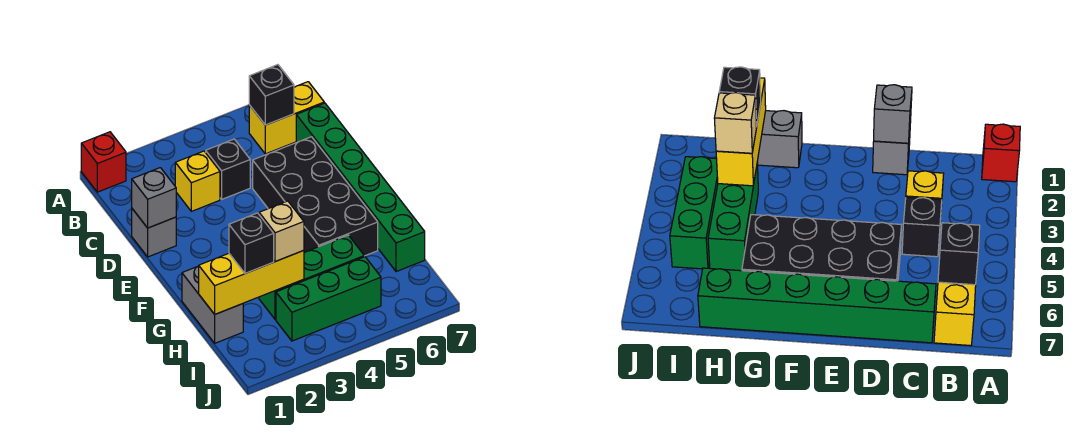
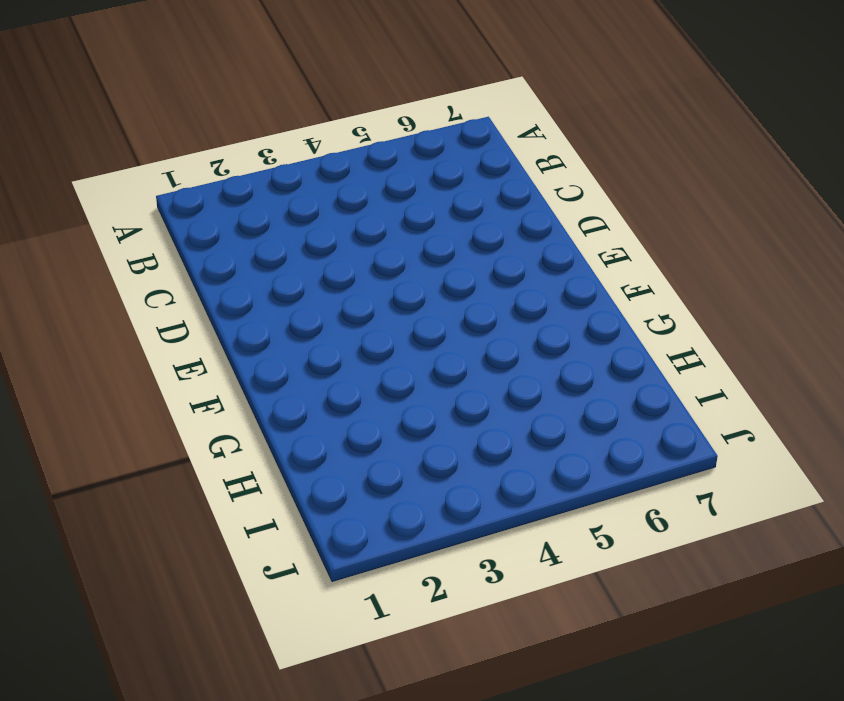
none -> red brick A1 level 1
none -> yellow brick B6:B7 level 1
none -> yellow brick C3 level 1

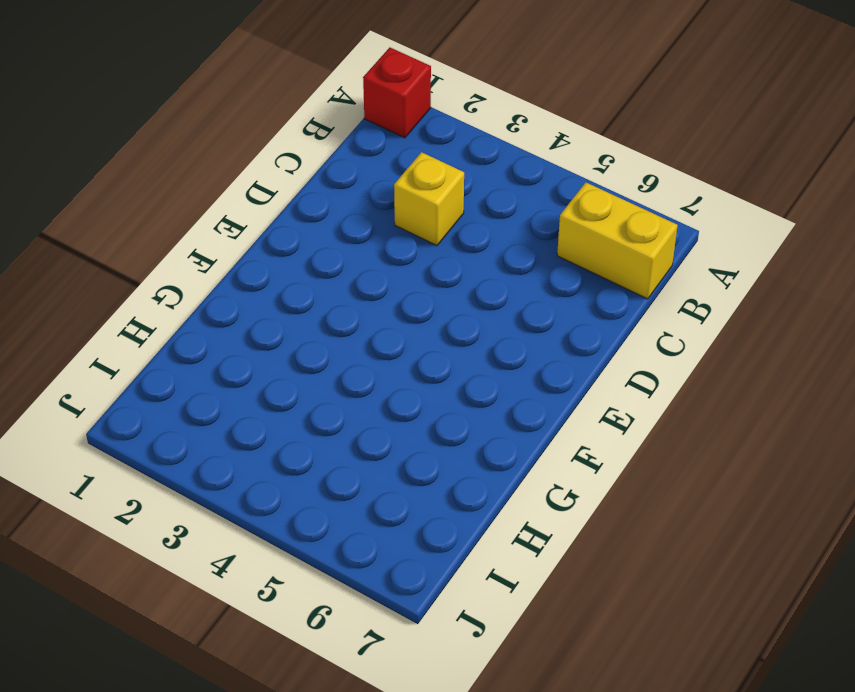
none -> black brick C4 level 1
none -> green brick C7:H7 level 1
none -> grey brick D1 level 1

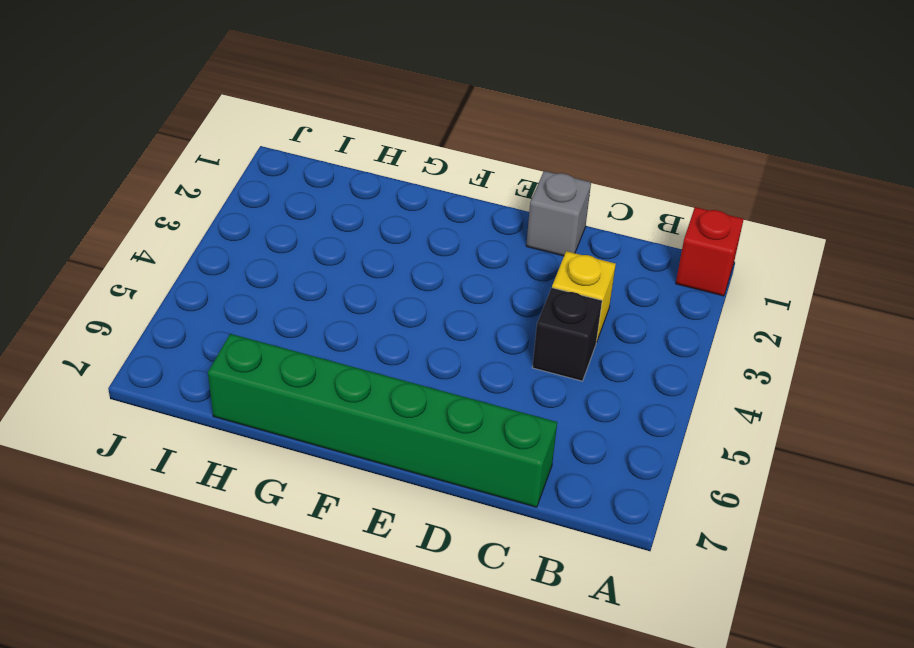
none -> yellow brick B6:B7 level 1
none -> black brick D5:G6 level 1
none -> grey brick G1:H1 level 1

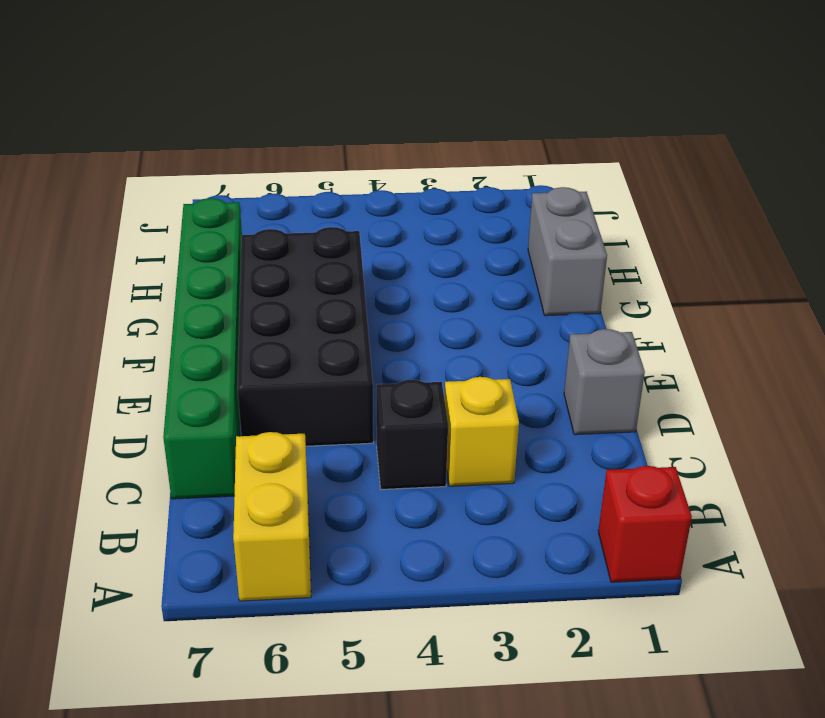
yellow brick A6:B6 level 1 -> yellow brick B6:B7 level 1
none -> green brick H3:H5 level 1
none -> green brick I3:I5 level 1
none -> black brick B6 level 2

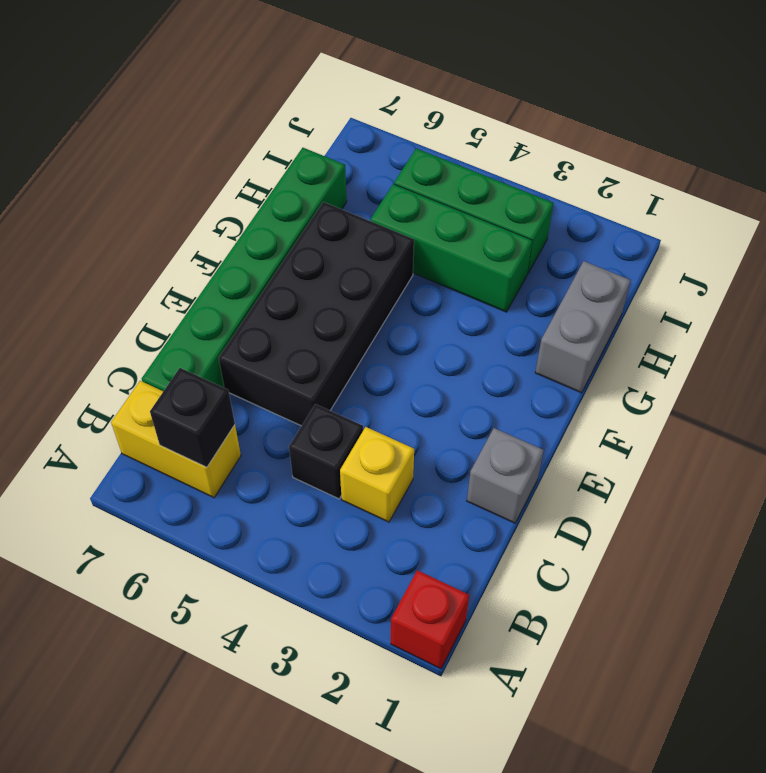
none -> grey brick D1 level 2
none -> yellow brick H1:H3 level 2
none -> black brick H2 level 3

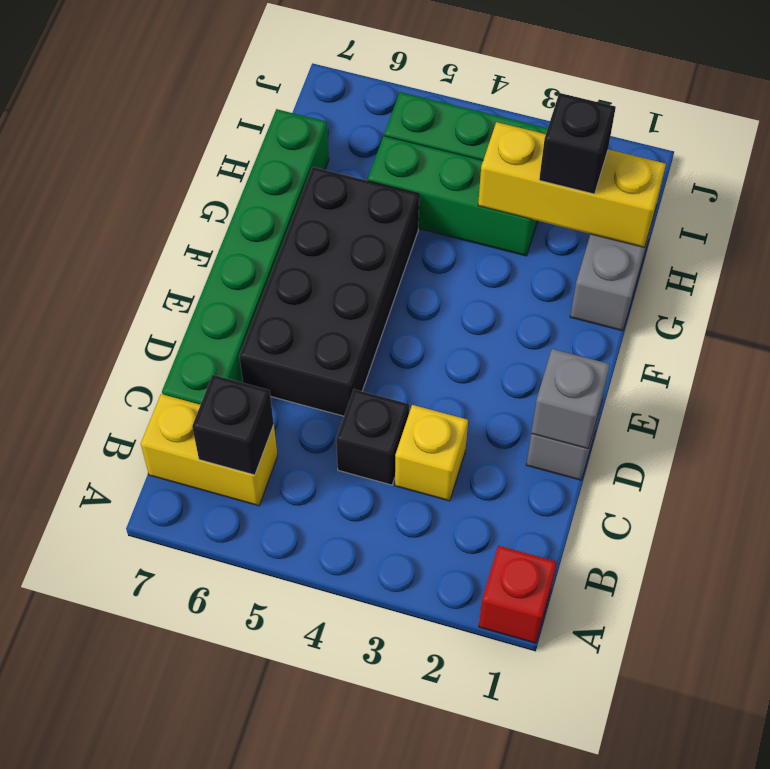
none -> tan brick H3 level 3

